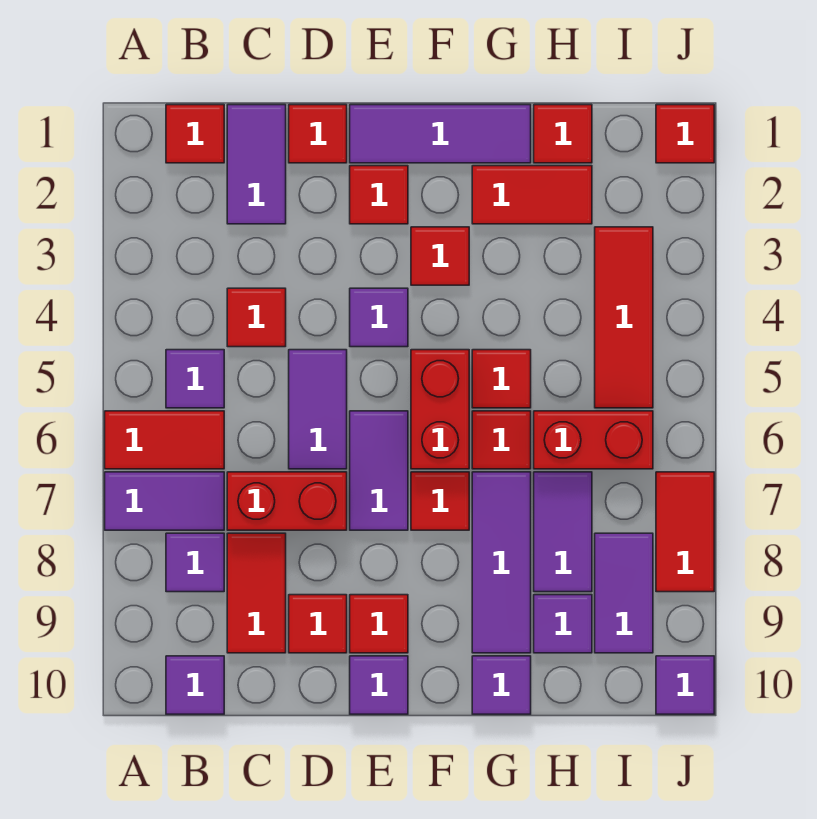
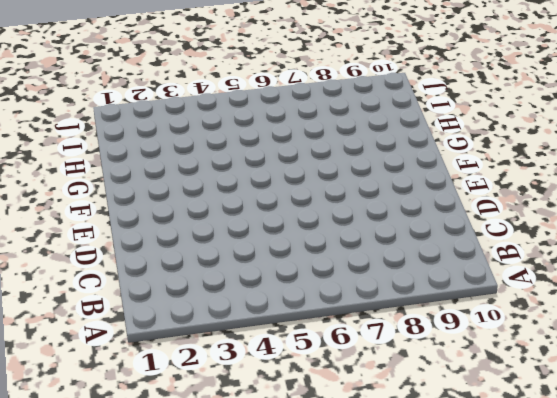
none -> red tile A6:B6 level 1
none -> purple tile A7:B7 level 1
none -> red tile B1 level 1
none -> purple tile B5 level 1

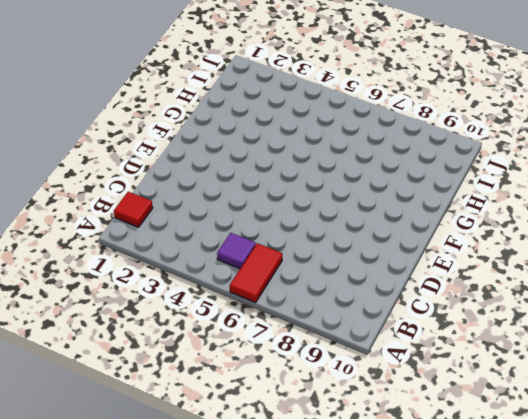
none -> purple tile A7:B7 level 1
none -> purple tile B8 level 1
none -> purple tile B10 level 1
none -> purple tile C1:C2 level 1

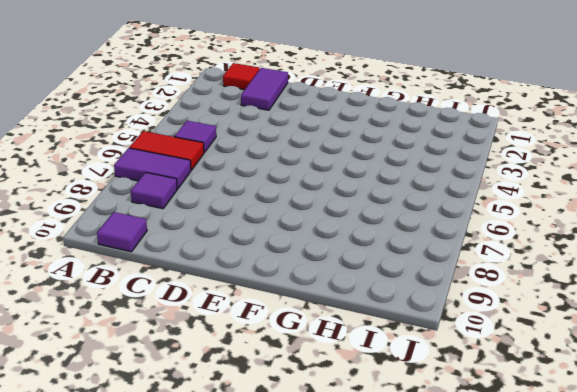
none -> red tile C4 level 1
none -> red brick C7:D7 level 1
none -> red tile C8:C9 level 1
none -> red tile D1 level 1

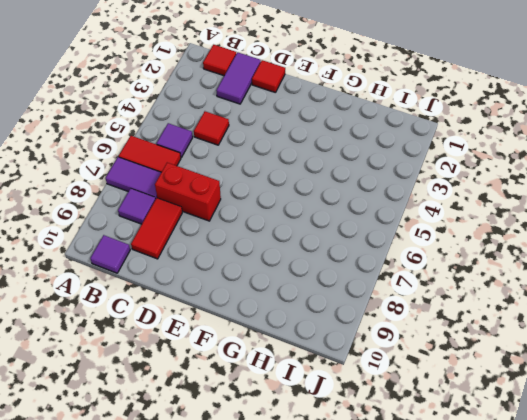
none -> purple tile D5:D6 level 1
none -> red tile D9 level 1
none -> purple tile E1:G1 level 1
none -> red tile E2 level 1

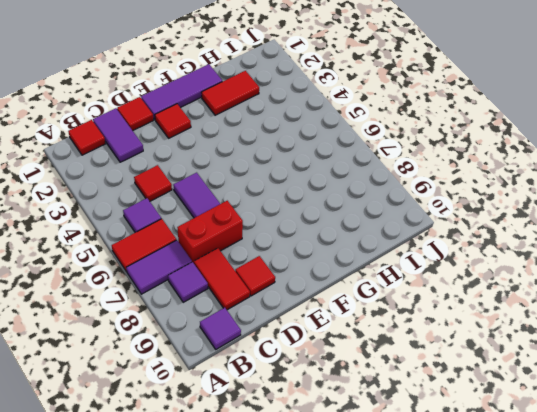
none -> purple tile E4 level 1
none -> purple tile E6:E7 level 1
none -> red tile E9 level 1
none -> purple tile E10 level 1

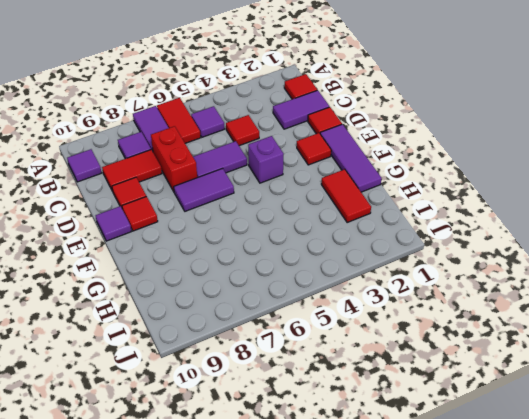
purple brick E4 level 1 -> purple tile E4 level 1
none -> red tile F3 level 1
none -> red brick F5:F6 level 1
none -> red tile F7 level 1
none -> red tile G5 level 1

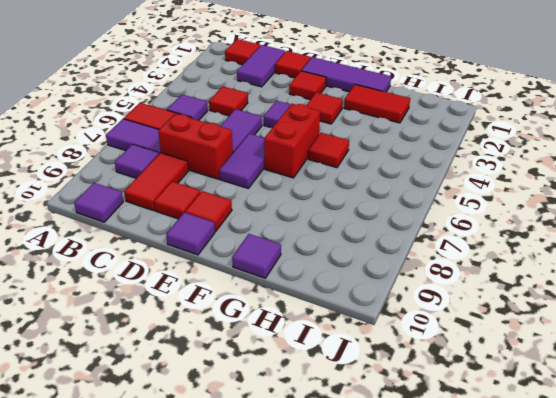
none -> red tile F7 level 1
none -> red tile G6 level 1
none -> purple tile G7:G9 level 1
none -> red tile H1 level 1

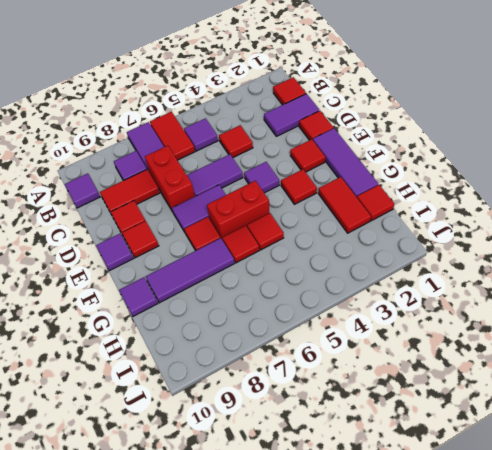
none -> red brick H6:I6 level 1
none -> purple tile H7:H8 level 1
none -> purple tile H9 level 1
none -> red tile I3:I5 level 1

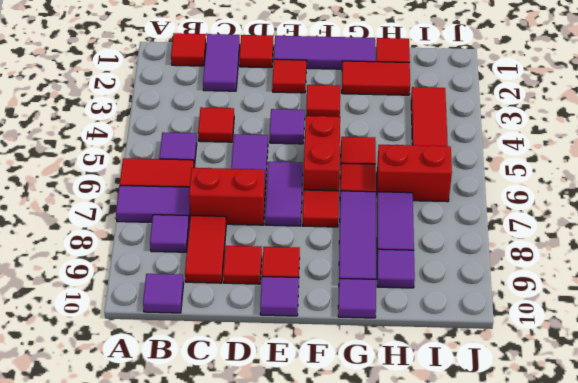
none -> purple tile I8:I9 level 1
none -> red tile J1 level 1
none -> red tile J7:J8 level 1
none -> purple tile J10 level 1

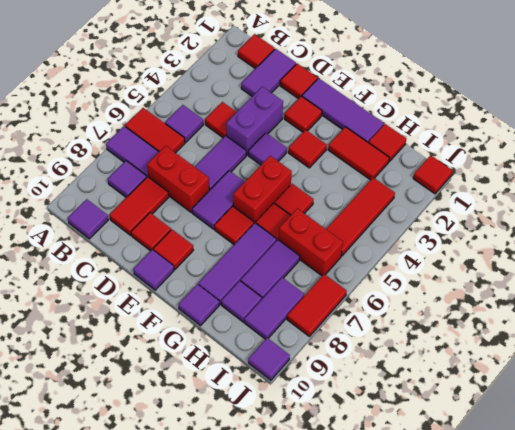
purple brick D3:D4 level 1 -> none

